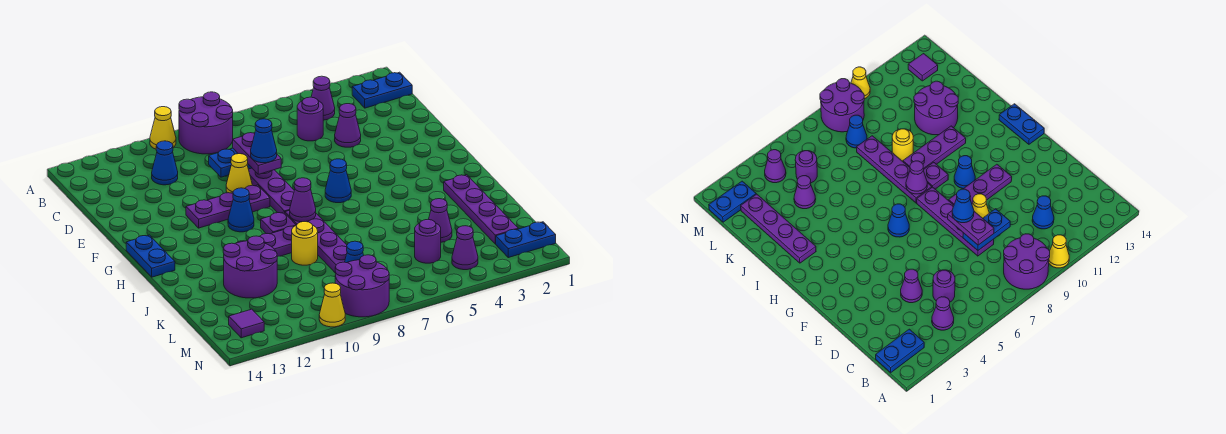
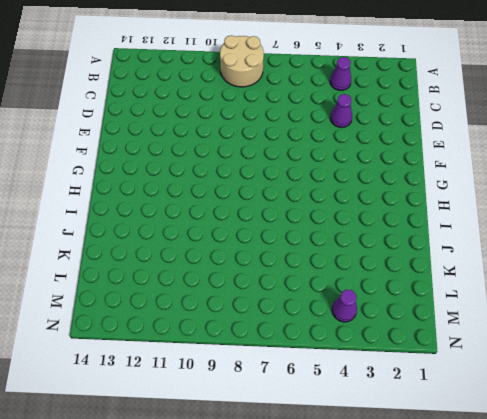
tan round brick A8:B9 level 1 -> purple round brick A8:B9 level 1
none -> yellow cone A10 level 1
none -> blue plate B1:B2 level 1
none -> purple round brick C5 level 1
none -> blue cone C11 level 1

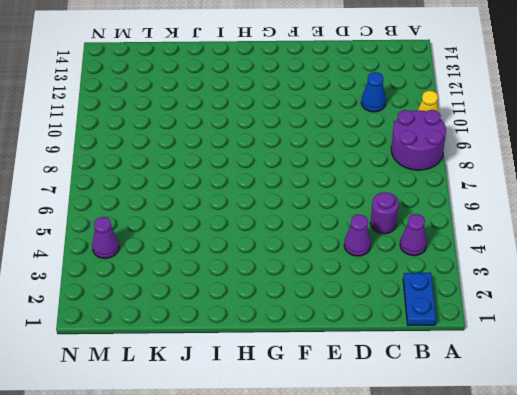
none -> purple plate D8:G8 level 1
none -> yellow cone E9 level 1
none -> purple plate F9:F11 level 1
none -> blue cone G6 level 1

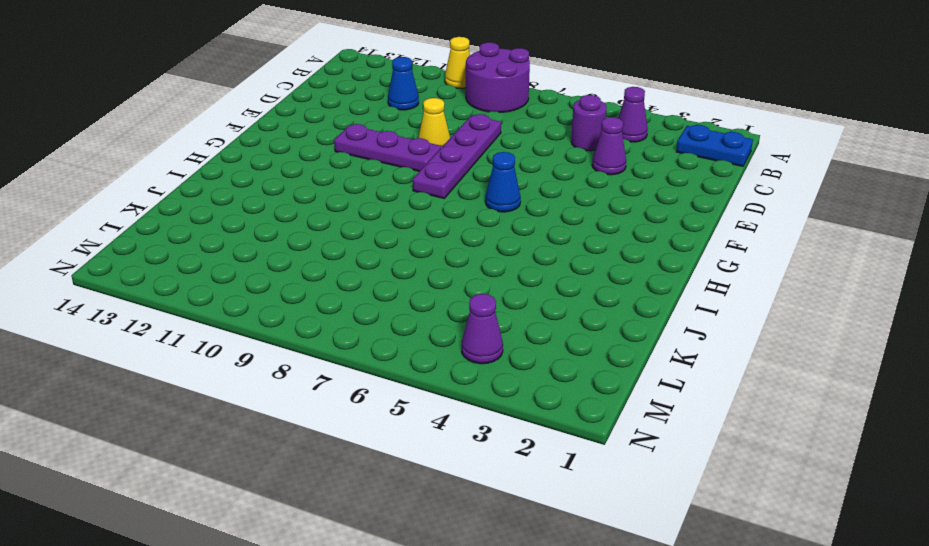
none -> blue cone G10 level 1
none -> blue plate G14:H14 level 1
none -> purple plate H8:K8 level 1
none -> purple plate H9 level 1

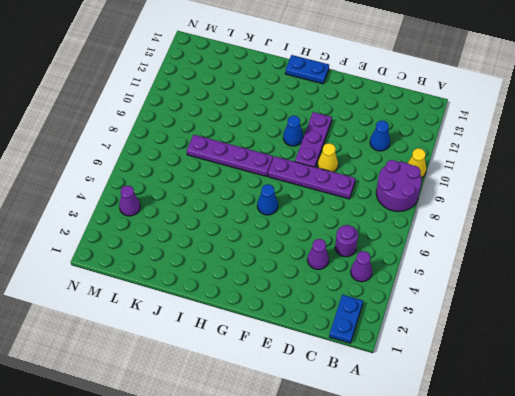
none -> purple plate H9 level 1
none -> purple plate I2:L2 level 1
none -> purple plate I9:I11 level 1
none -> yellow round brick J9 level 1

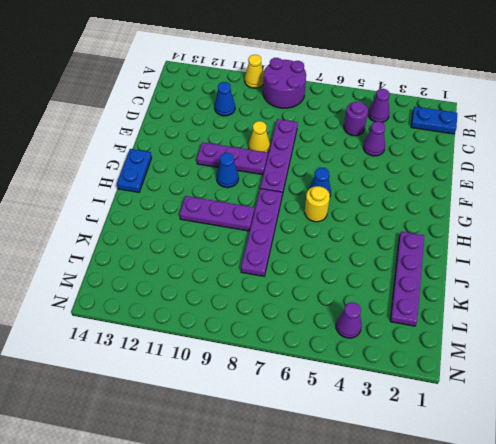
yellow round brick H6 level 1 -> yellow round brick J9 level 1
none -> purple plate H9 level 1
none -> purple round brick J11:K12 level 1
none -> purple cone K4 level 1
none -> purple round brick L5 level 1

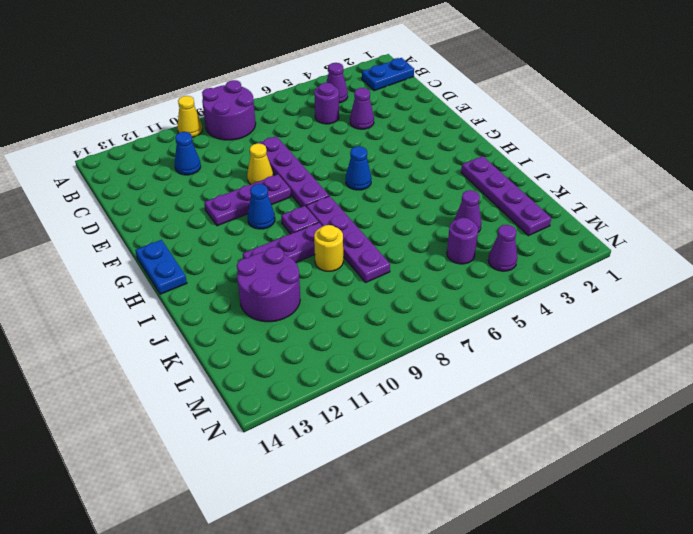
none -> blue cone L8 level 1
none -> blue plate M1:M2 level 1
none -> purple round brick M8:N9 level 1
none -> purple tile M13 level 1

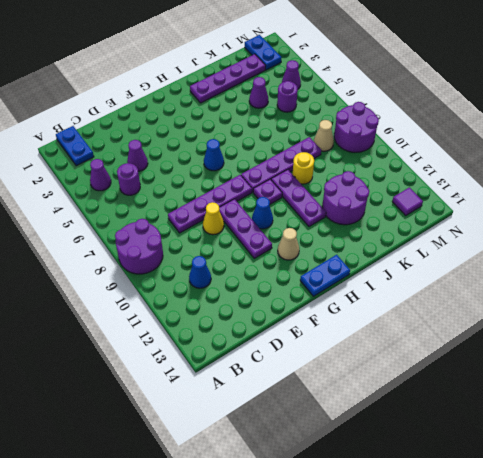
tan cone G12 level 1 -> none
tan cone L8 level 1 -> blue cone L8 level 1
none -> yellow cone A10 level 1
none -> yellow cone N10 level 1
none -> blue plate D8:D9 level 2
none -> purple cone H8 level 2

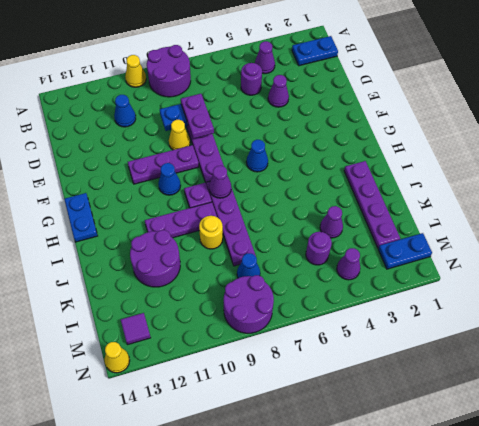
yellow cone N14 level 1 -> yellow cone N10 level 1
none -> blue cone E8 level 4

